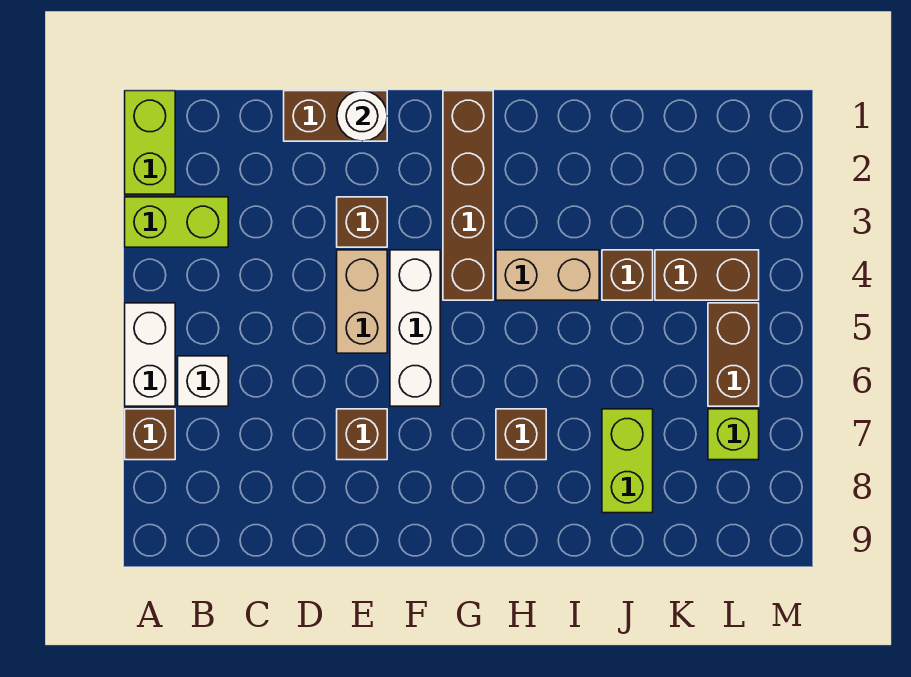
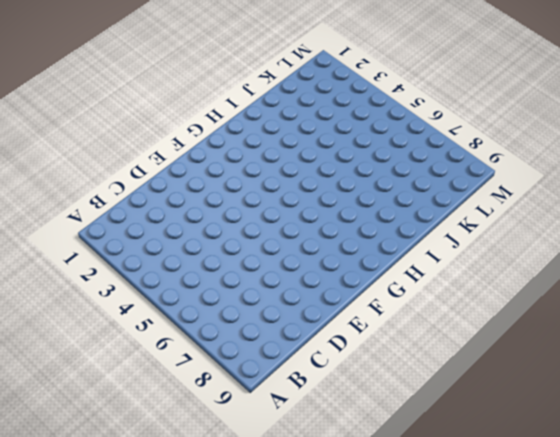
none -> lime brick A1:A2 level 1
none -> lime brick A3:B3 level 1
none -> white brick A5:A6 level 1

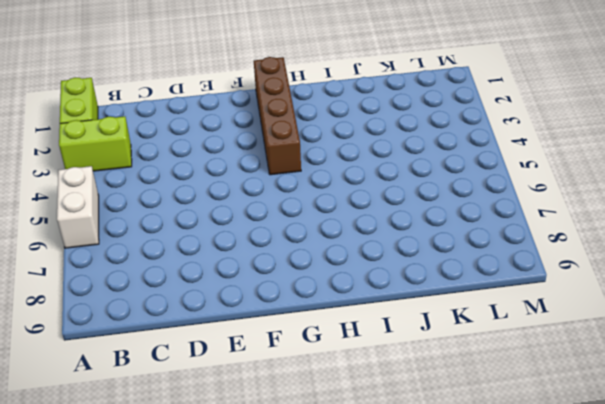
none -> brown brick A7 level 1
none -> white brick B6 level 1
none -> brown brick D1:E1 level 1

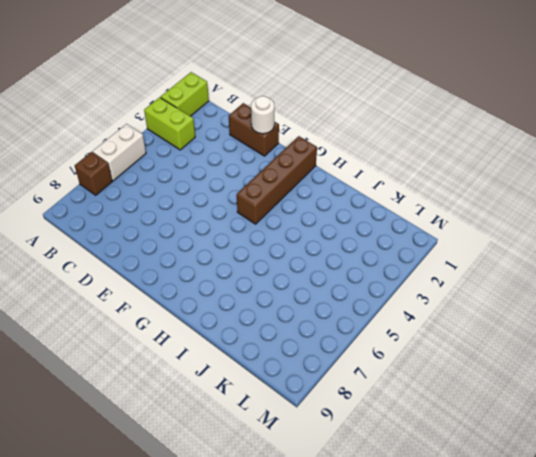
none -> white brick B6 level 1
none -> brown brick E3 level 1
none -> tan brick E4:E5 level 1

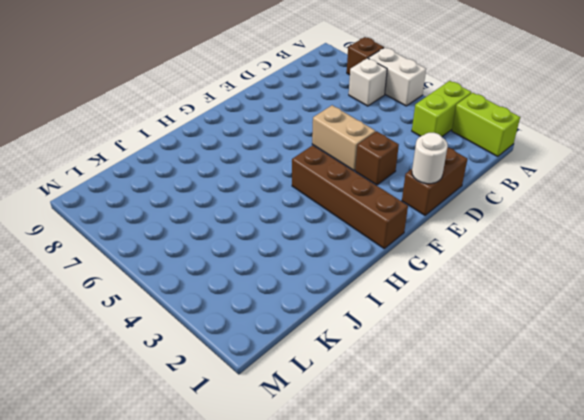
none -> brown brick E7 level 1
none -> white brick F4:F6 level 1
none -> tan brick H4:I4 level 1

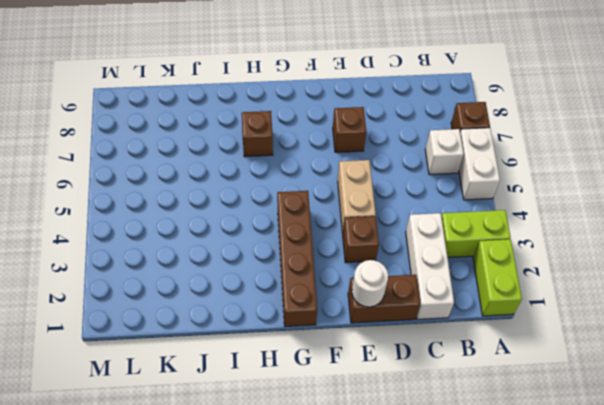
white brick C1:C3 level 1 -> white brick F4:F6 level 1
none -> tan brick H4:I4 level 1
none -> brown brick J4 level 1
none -> lime brick J7:J8 level 1

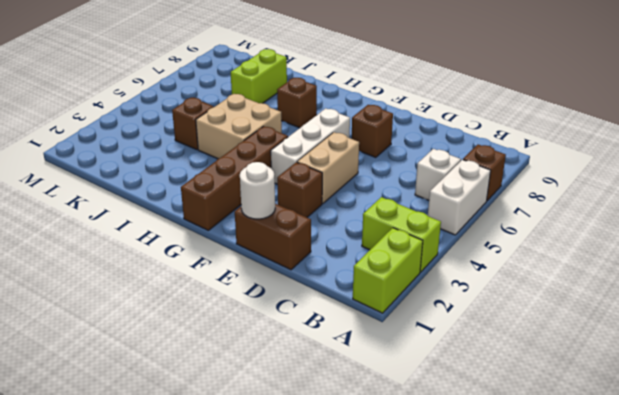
tan brick H4:I5 level 1 -> tan brick H4:I4 level 1
none -> brown brick K4:L4 level 1
none -> brown brick L5:L6 level 1
none -> lime brick L7 level 1

